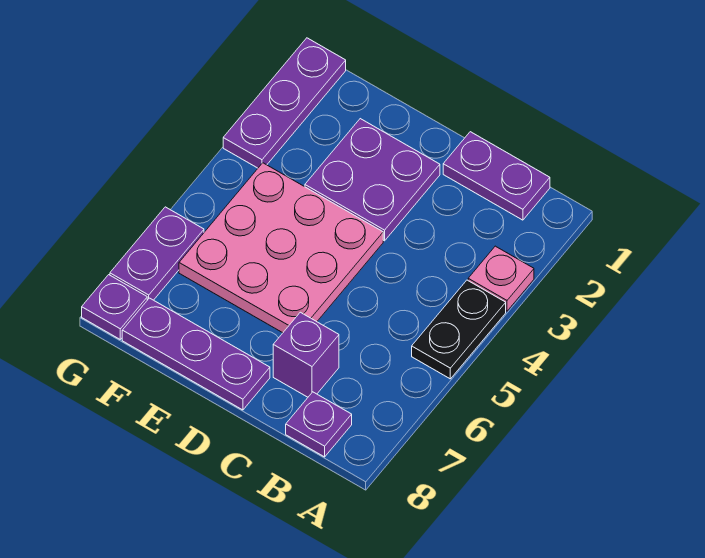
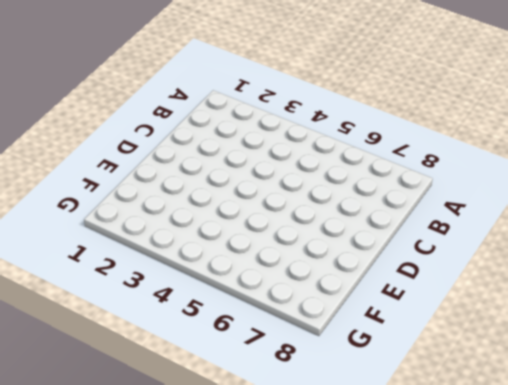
none -> pink plate A3 level 1
none -> black plate A4:A5 level 1

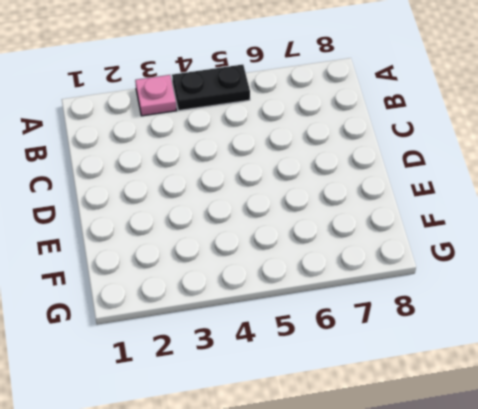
none -> purple plate B1:C1 level 1
none -> purple plate B8 level 1

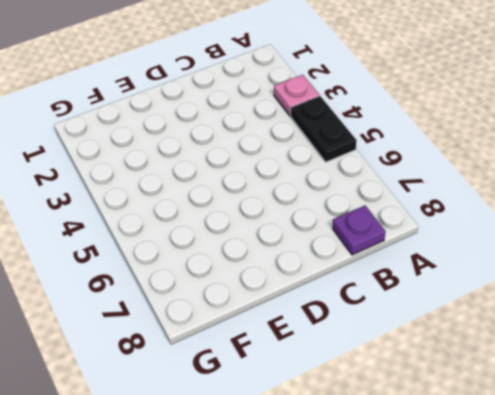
none -> purple plate B1:C1 level 1
none -> purple brick C7 level 1

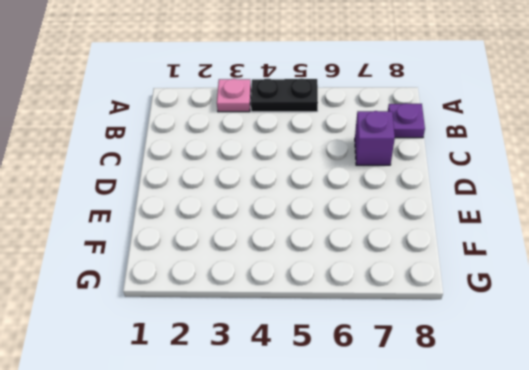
none -> purple plate B1:C1 level 1
none -> purple plate D2:E3 level 1

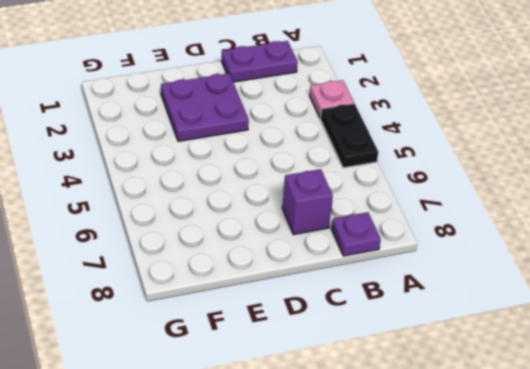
none -> pink plate D4:F6 level 1
none -> purple plate D8:F8 level 1

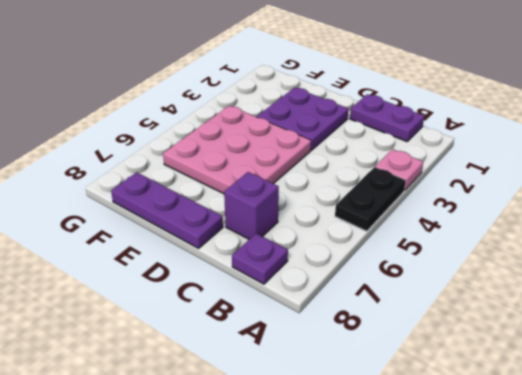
none -> purple plate G1:G3 level 1
none -> purple plate G6:G7 level 1

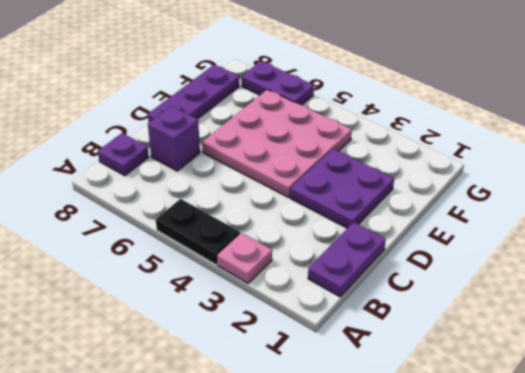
none -> purple plate G1:G3 level 1
none -> purple plate G8 level 1

